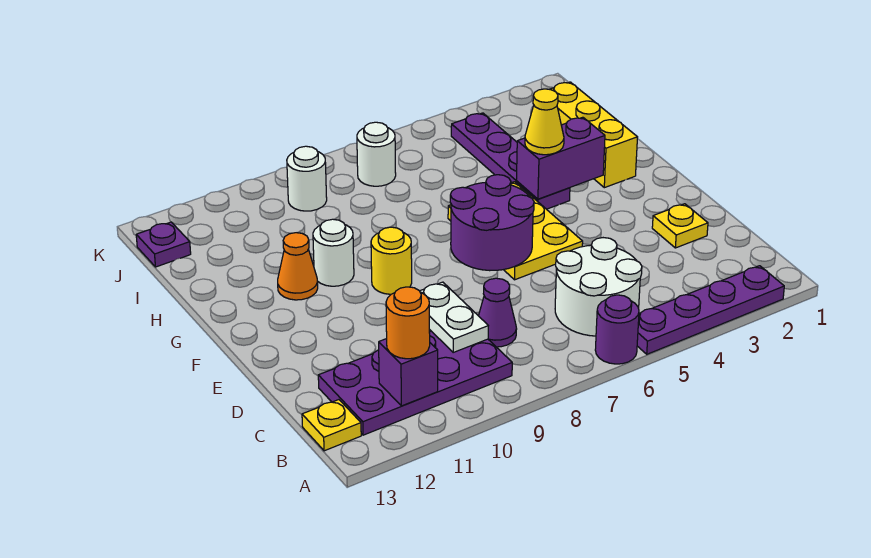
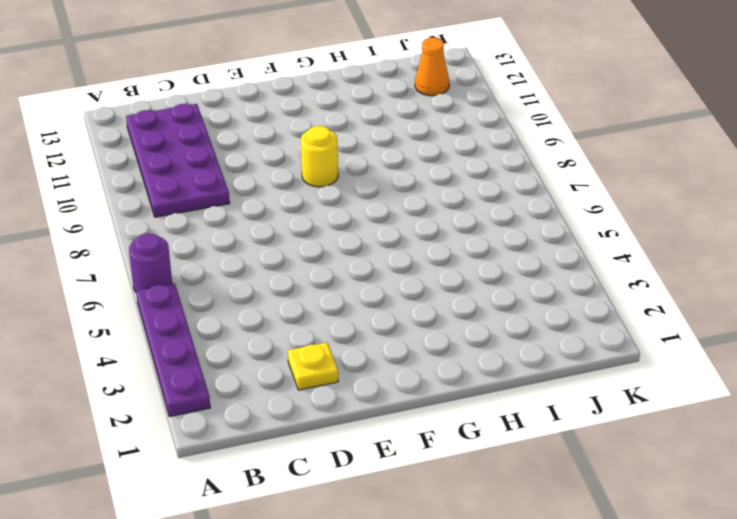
orange cone J12 level 1 -> orange cone G11 level 1
none -> white round brick B5:C6 level 1
none -> yellow plate B13 level 1
none -> purple cone C8 level 1

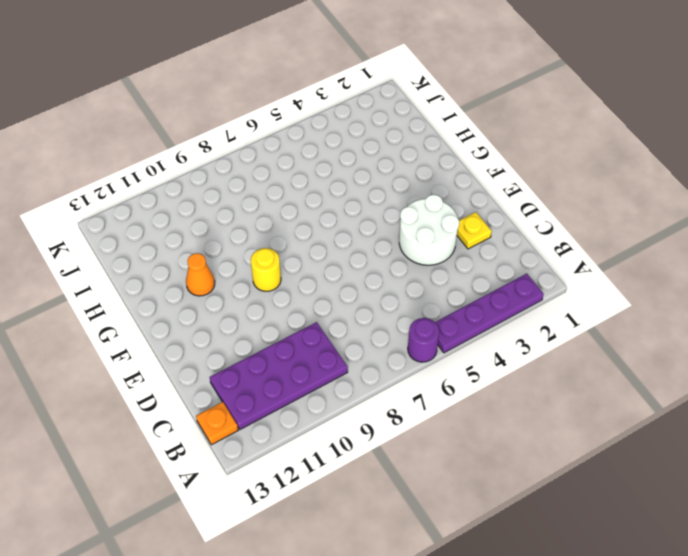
orange plate B13 level 1 -> yellow plate B13 level 1
white round brick D3:E4 level 1 -> white round brick B5:C6 level 1
none -> purple cone C8 level 1
none -> yellow plate E5:G6 level 1
none -> yellow brick G2:I2 level 1

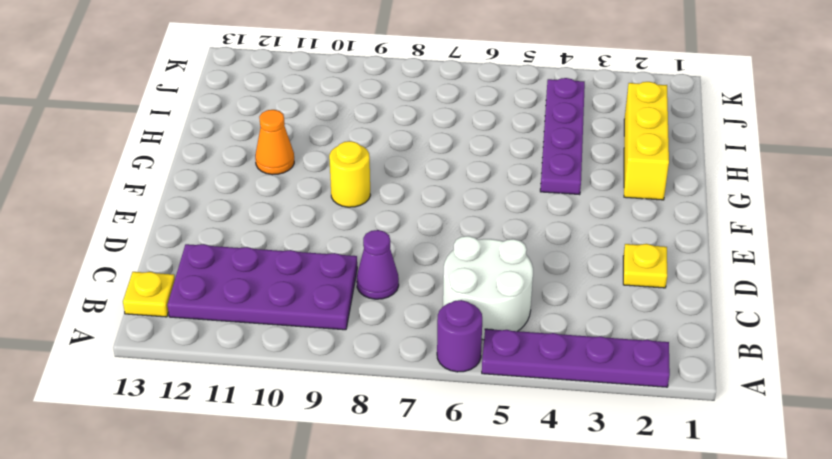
none -> yellow plate E5:G6 level 1
none -> white round brick G10 level 1
none -> white round brick J7 level 1

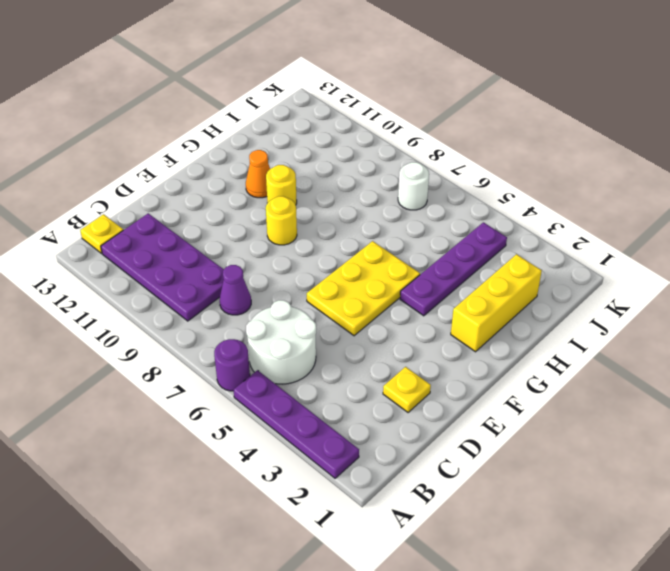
yellow round brick G10 level 1 -> white round brick G10 level 1
none -> white round brick J9 level 1
none -> purple plate J13 level 1
none -> purple brick B11 level 2

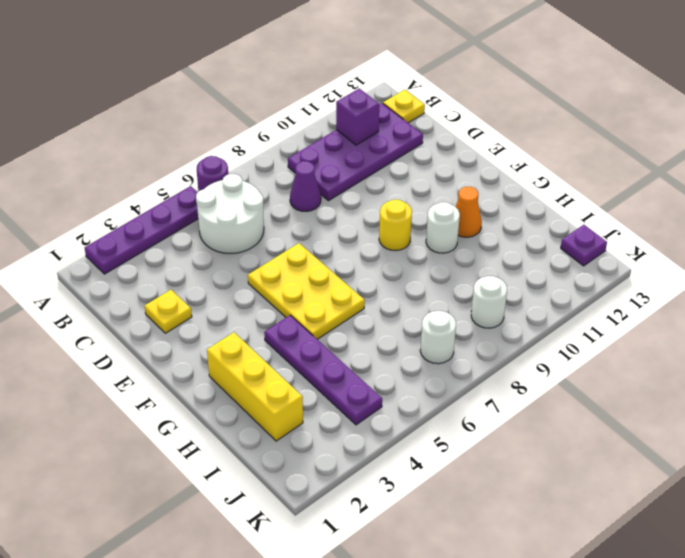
none -> white plate C9:D9 level 2
none -> purple round brick E6:F7 level 2
none -> purple brick G3:G4 level 2

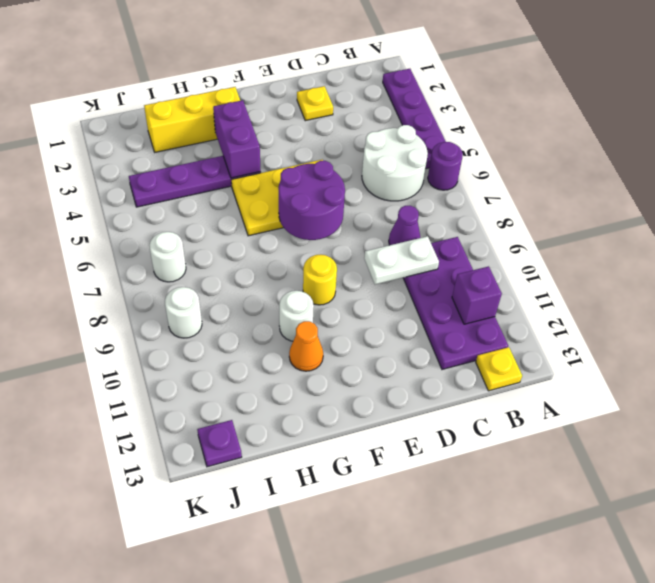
none -> orange round brick B11 level 3
none -> yellow cone G4 level 3

